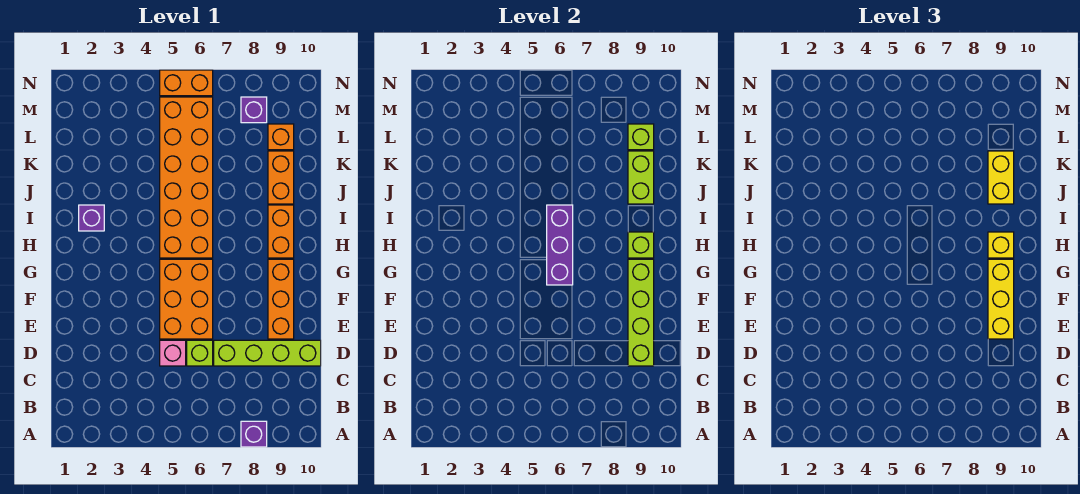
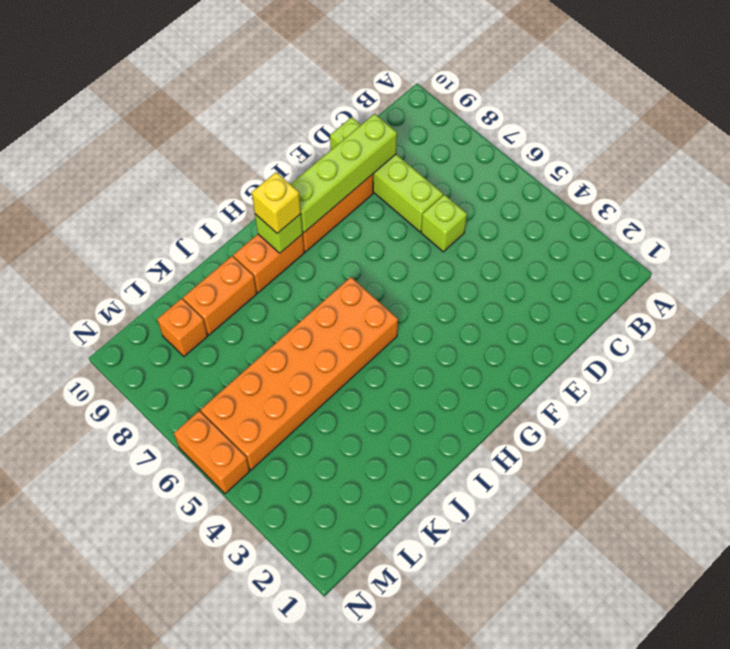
none -> purple brick A8 level 1
none -> pink brick D5 level 1
none -> orange brick E5:G6 level 1

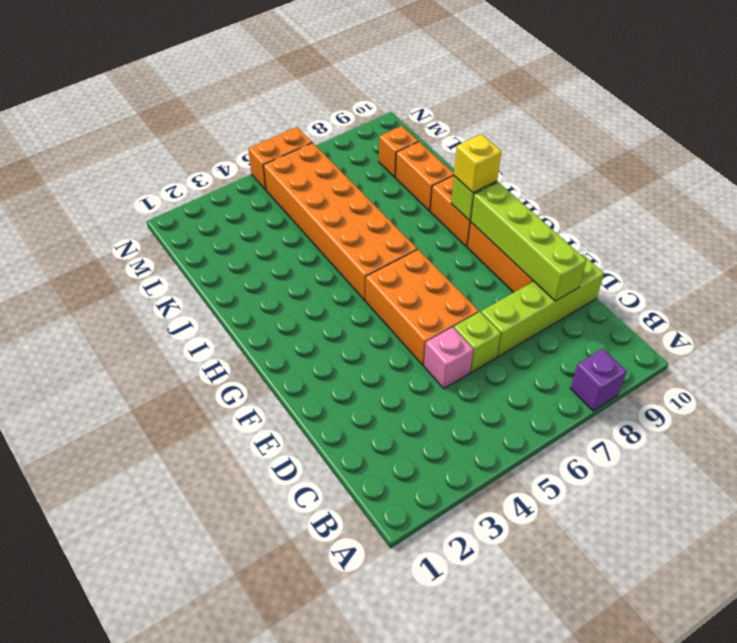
none -> purple brick I2 level 1
none -> purple brick M8 level 1
none -> purple brick G6:I6 level 2

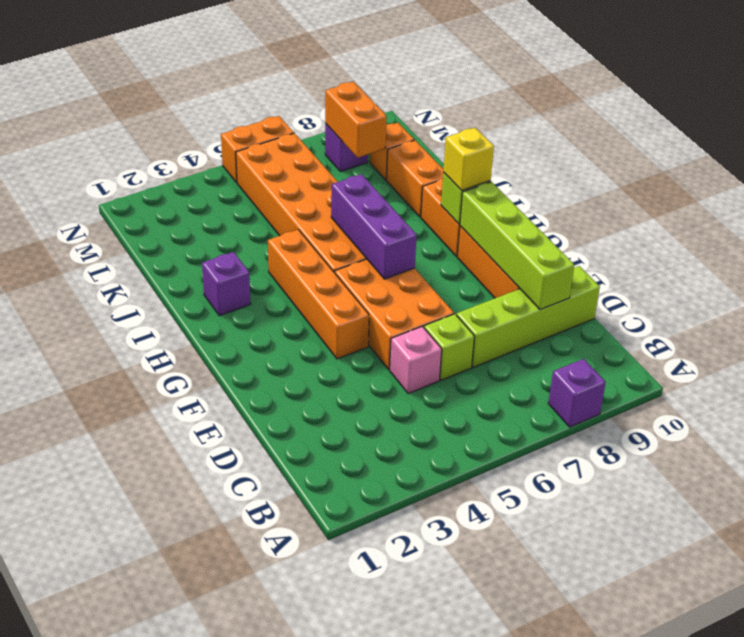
orange brick F4:I4 level 1 -> none
orange brick L8:M8 level 2 -> none
none -> lime brick J9:K9 level 2
none -> lime brick L9 level 2
none -> yellow brick E9:G9 level 3

